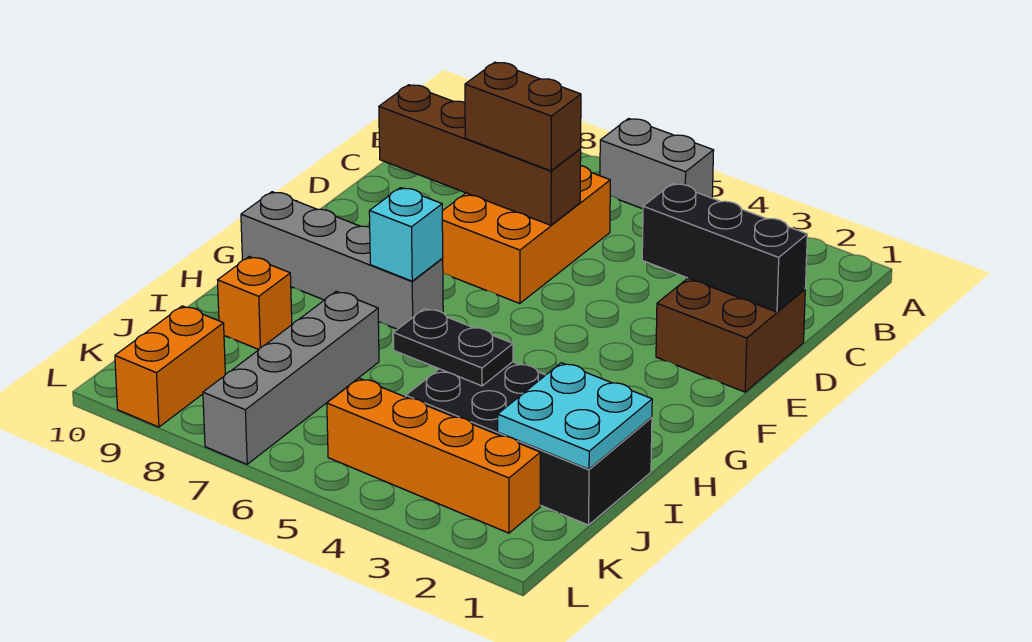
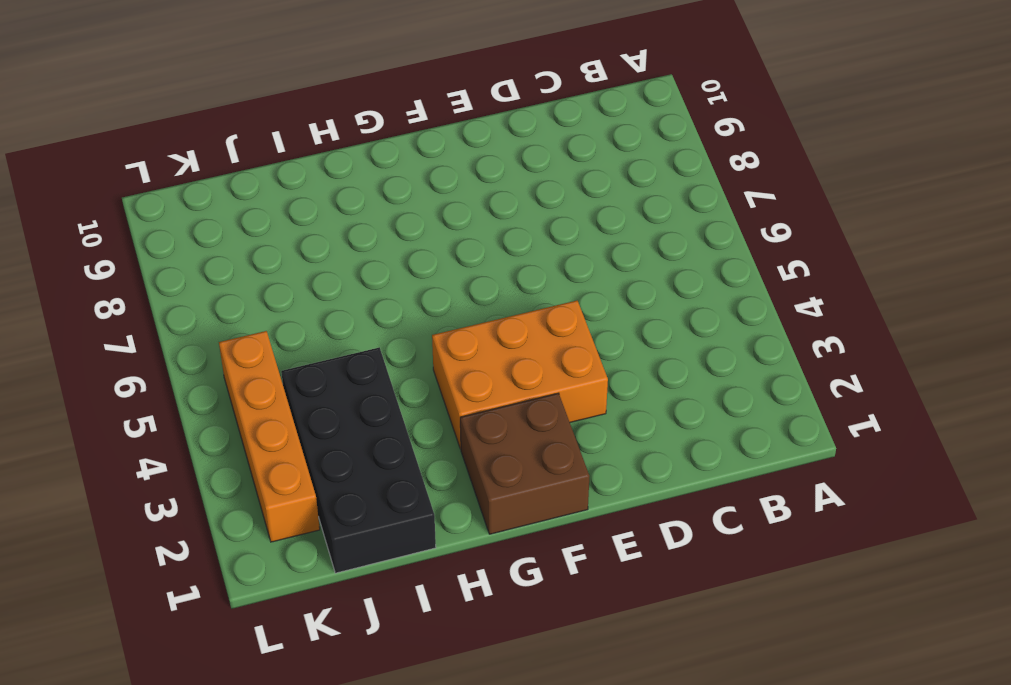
orange brick E3:G4 level 1 -> orange brick C6:E7 level 1
brown brick F1:G2 level 1 -> brown brick D1:E2 level 1
none -> grey brick A5:A6 level 1
none -> grey brick G7:G10 level 1
none -> grey brick I7:L7 level 1

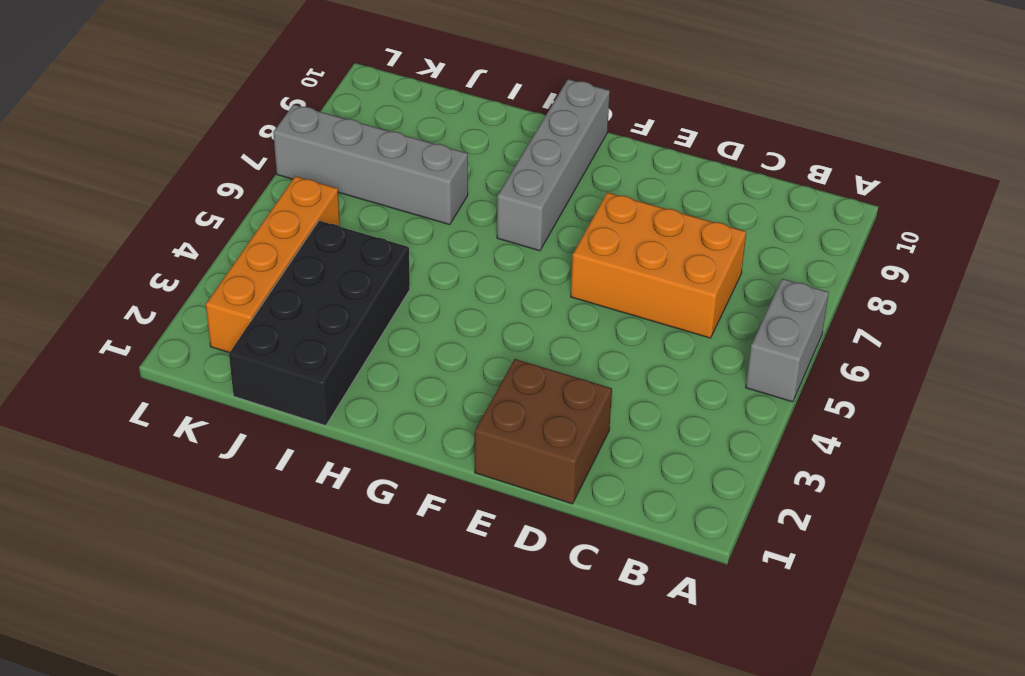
none -> orange brick I9 level 1
none -> orange brick K9:L9 level 1
none -> black brick D1:D3 level 2

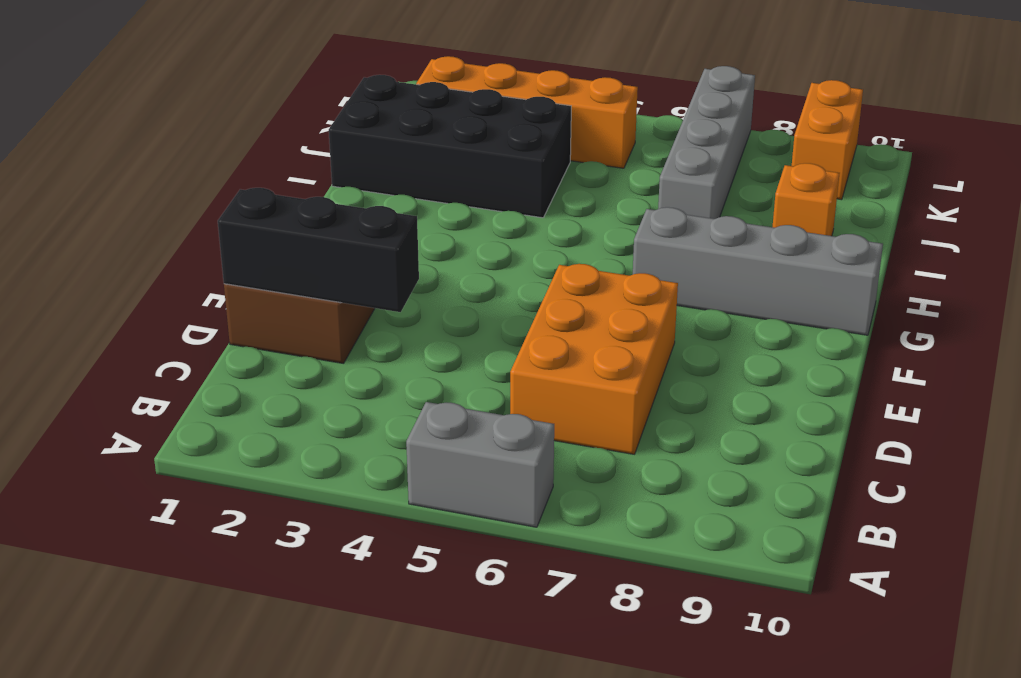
none -> brown brick D6:D9 level 2
none -> cyan brick G7 level 2
none -> cyan plate I1:J2 level 2

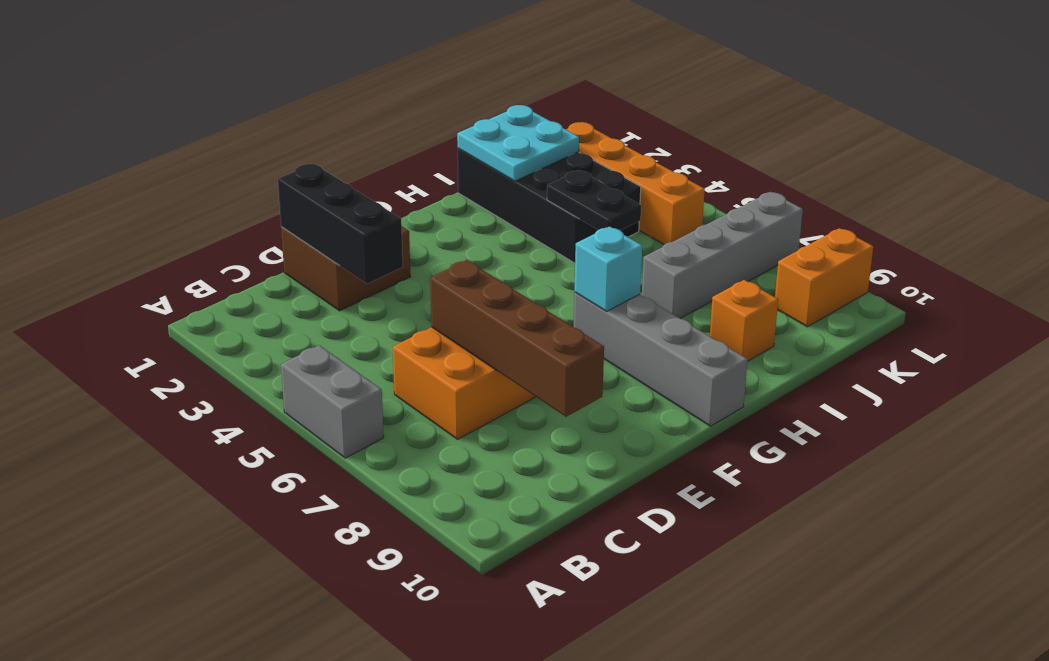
none -> brown brick D6:D7 level 3

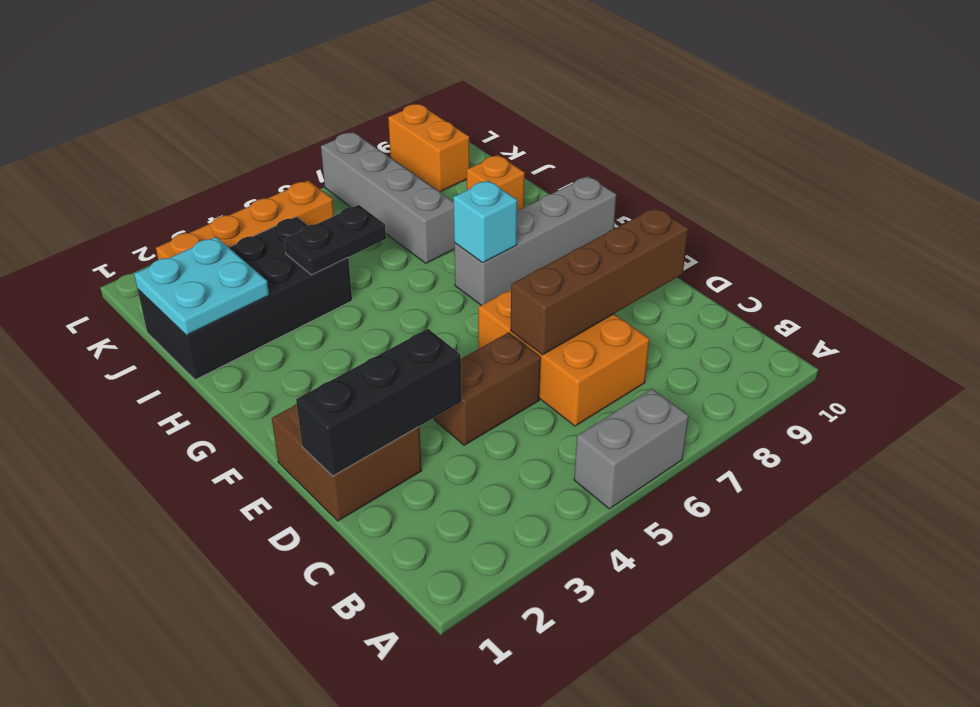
brown brick D4:D5 level 1 -> brown brick D6:D7 level 3

